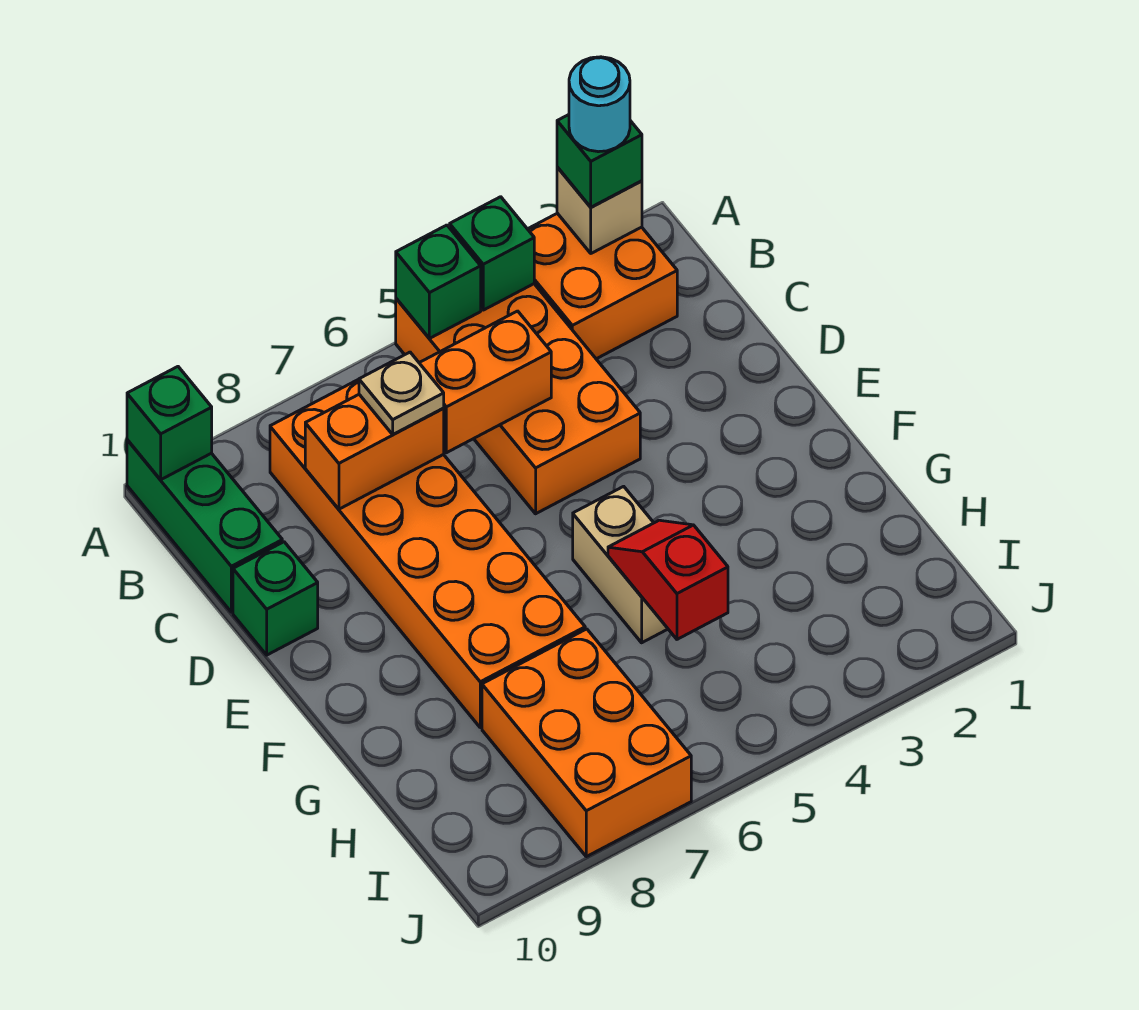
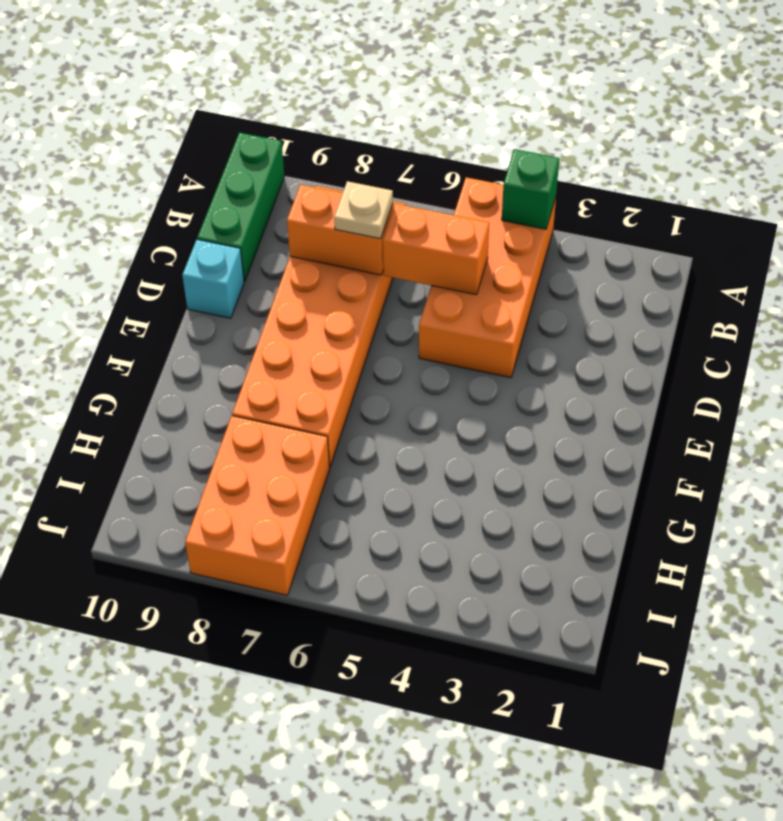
cyan brick D10 level 1 -> green brick D10 level 1
none -> orange brick A2:B3 level 1
none -> tan brick F5:G5 level 1
none -> tan brick A2 level 2

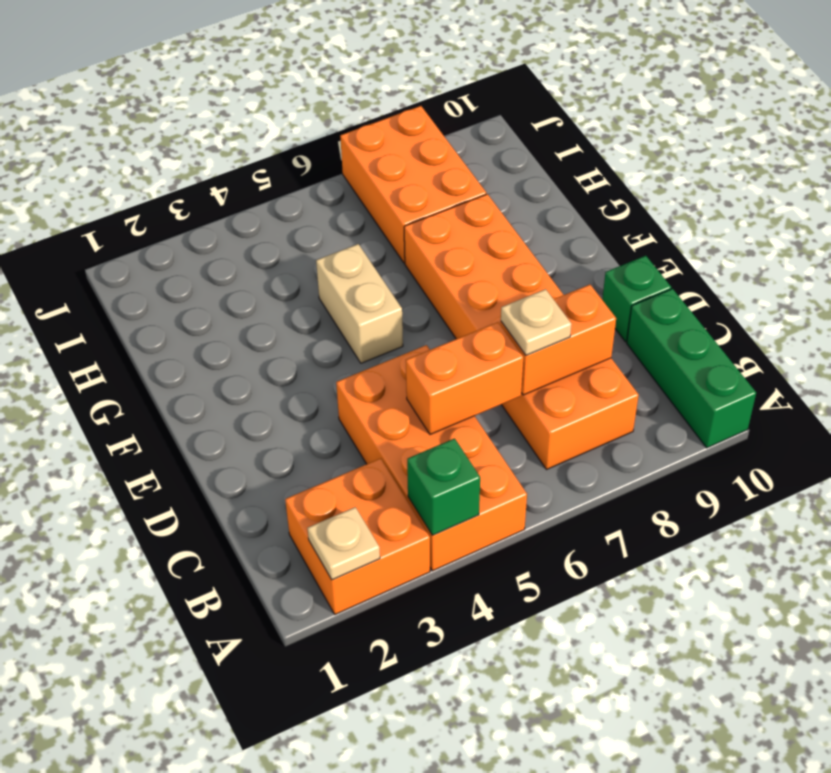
tan plate A2 level 2 -> tan brick A2 level 2
none -> green brick A5 level 2
none -> green brick A10 level 2
none -> red slope G5:H5 level 2 top H

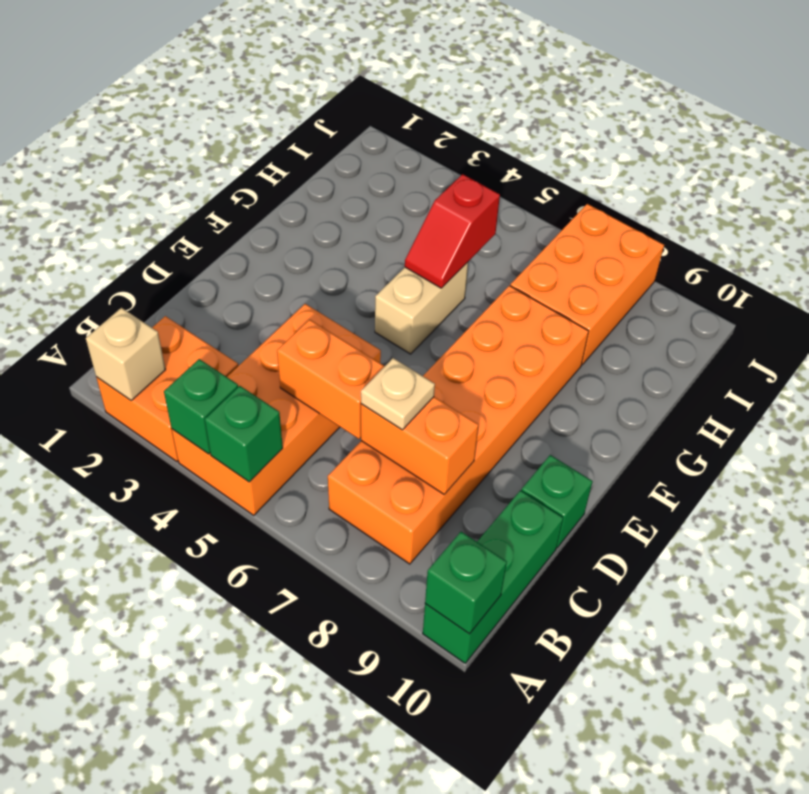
none -> green brick A2 level 3
none -> cyan round brick A2 level 4

